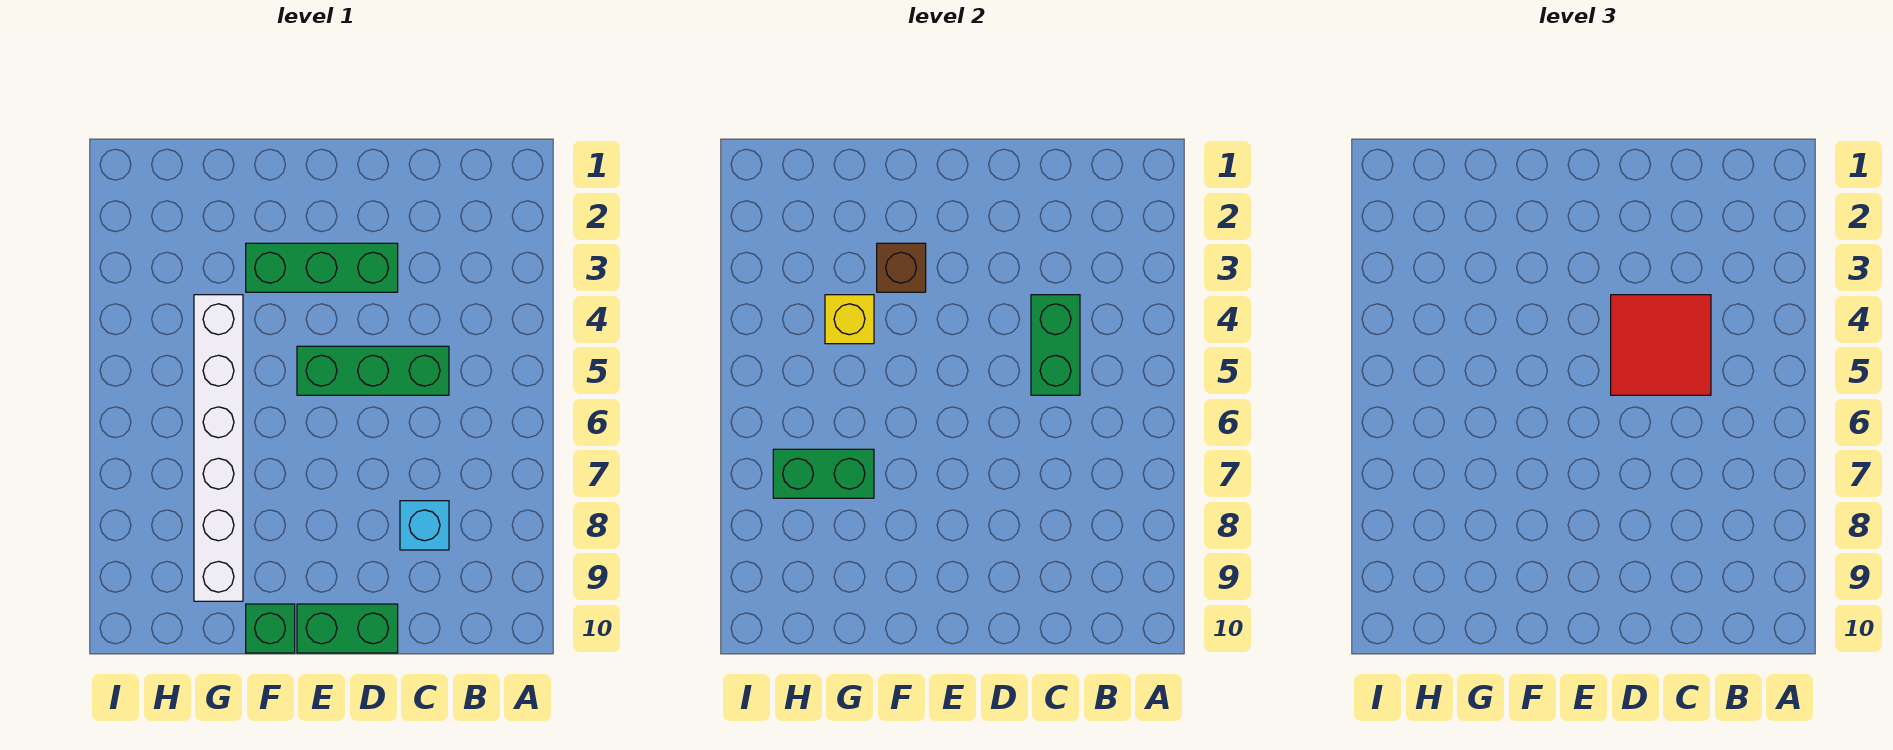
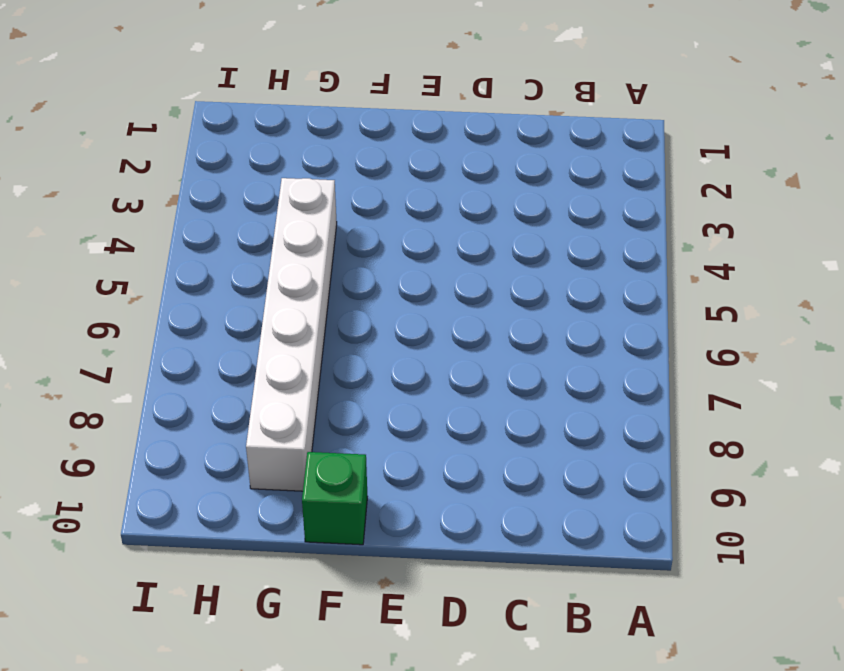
none -> green brick C5:E5 level 1
none -> cyan brick C8 level 1

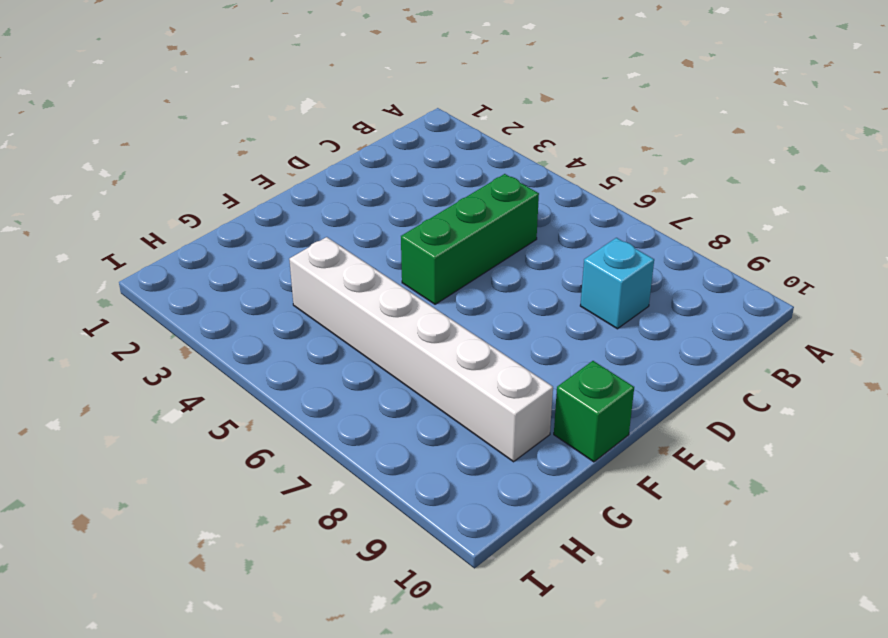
none -> green brick D3:F3 level 1
none -> green brick D10:E10 level 1

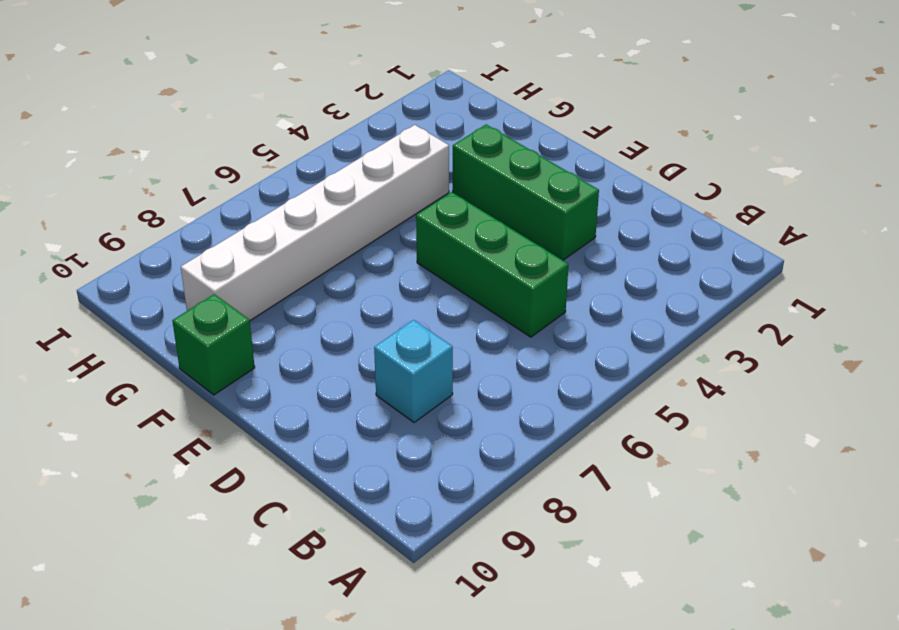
none -> green brick D10:E10 level 1
none -> green brick C4:C5 level 2

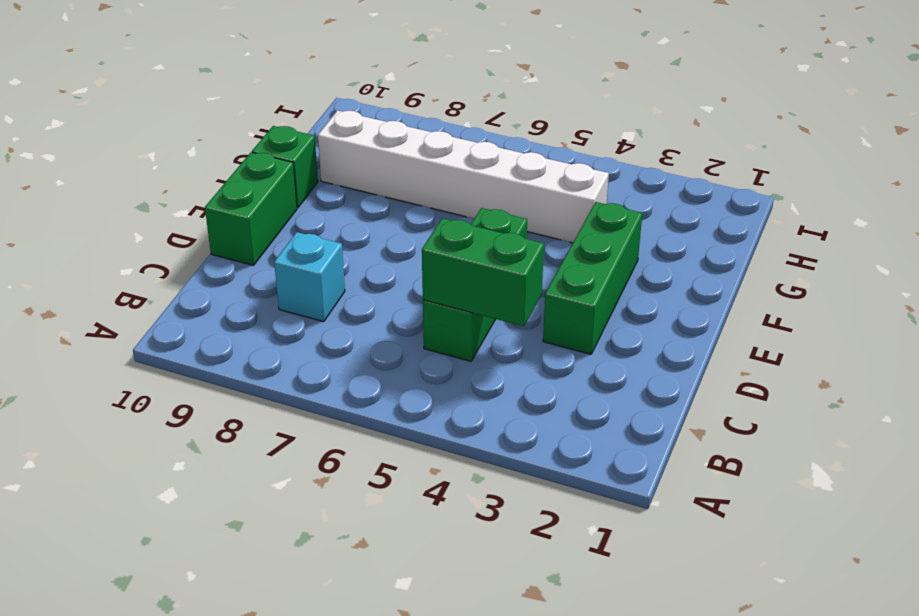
none -> brown brick F3 level 2
none -> yellow brick G4 level 2

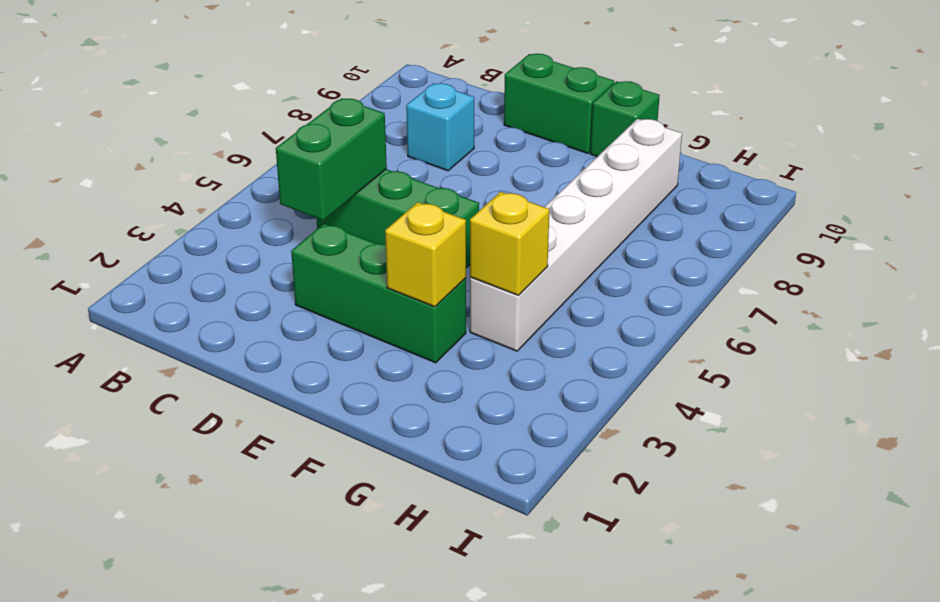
yellow brick F3 level 2 -> brown brick F3 level 2
none -> green brick G7:H7 level 2
none -> red tile C4:D5 level 3

